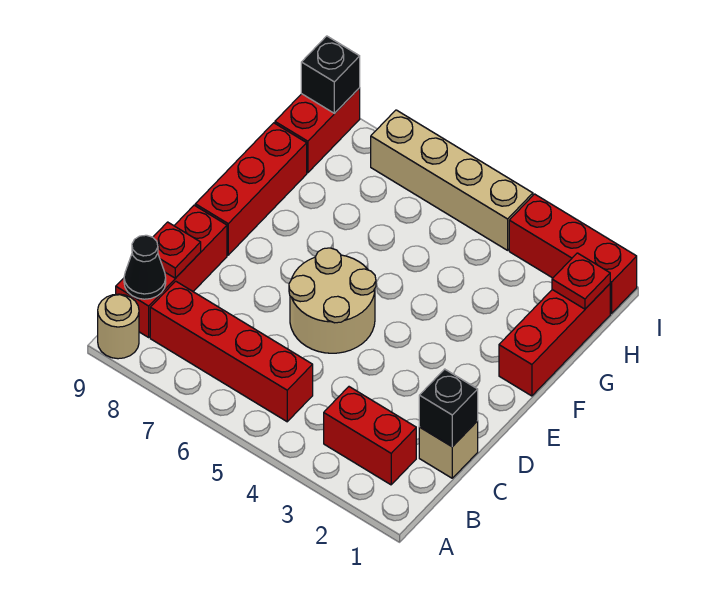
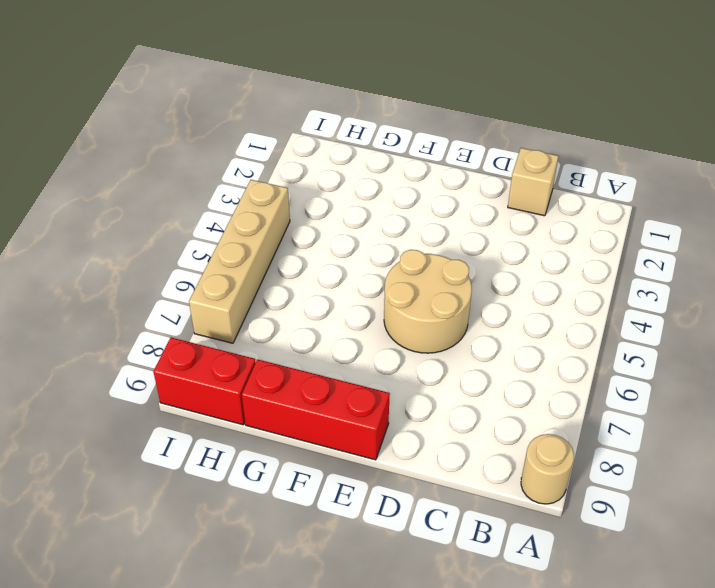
none -> red brick B2:B3 level 1
none -> red brick B5:B8 level 1
none -> red brick B9:D9 level 1

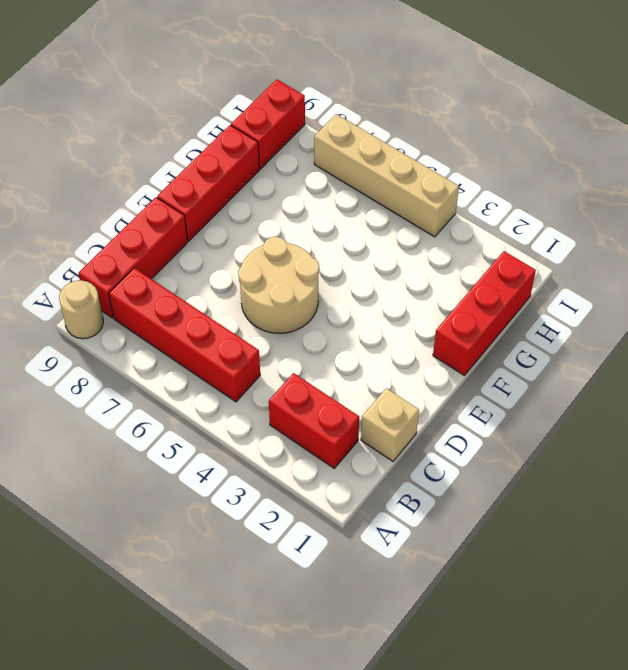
none -> red brick I1:I3 level 1
none -> black cone B9 level 2
none -> black brick C1 level 2

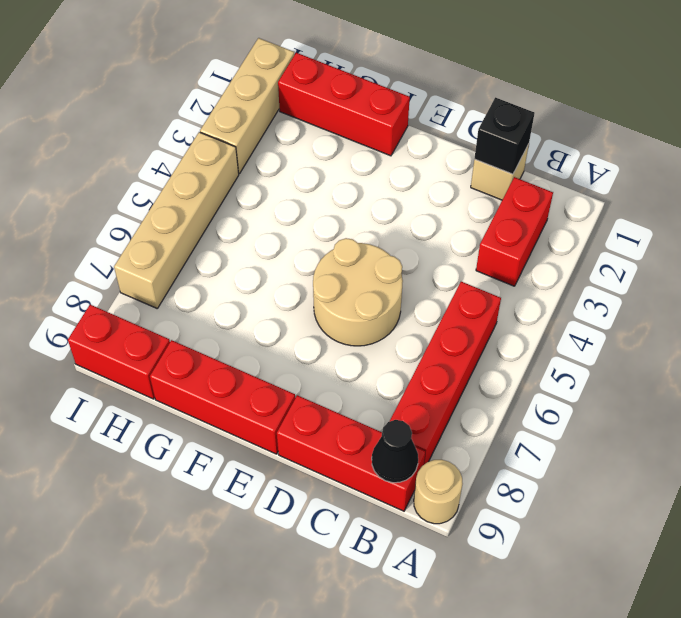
tan brick I1:I3 level 1 -> red brick I1:I3 level 1
none -> red plate C9 level 2
none -> red plate H1 level 2
none -> black brick I9 level 2

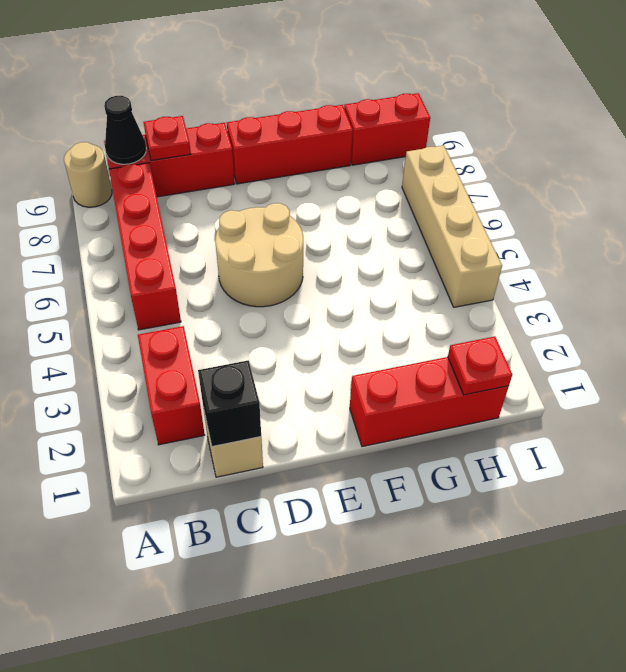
none -> red brick I1:I3 level 1
none -> black brick I9 level 2

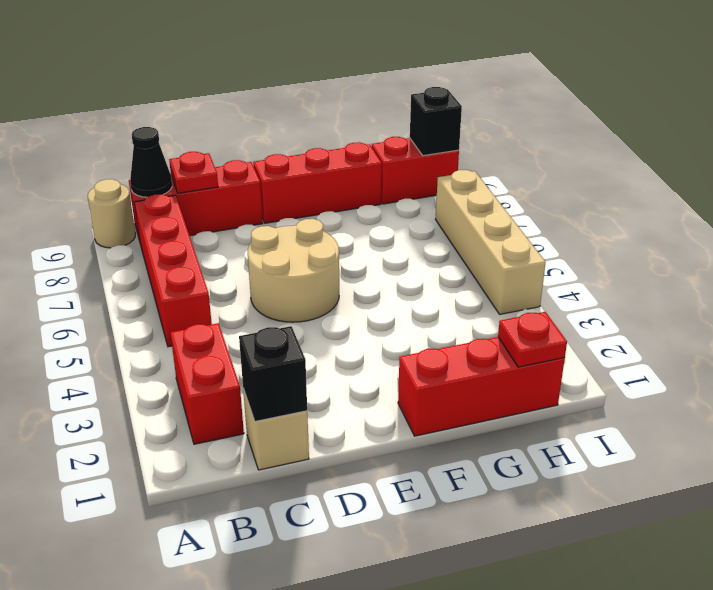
none -> red brick I1:I3 level 1

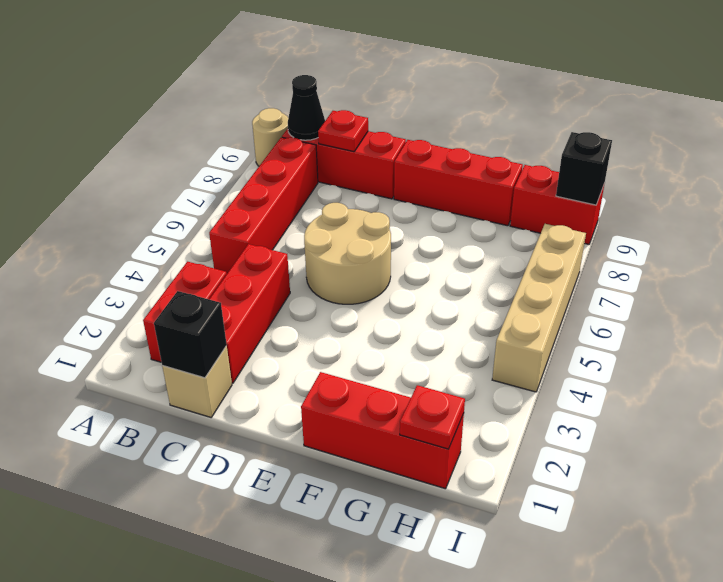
red brick C2:C4 level 1 -> red brick I1:I3 level 1

